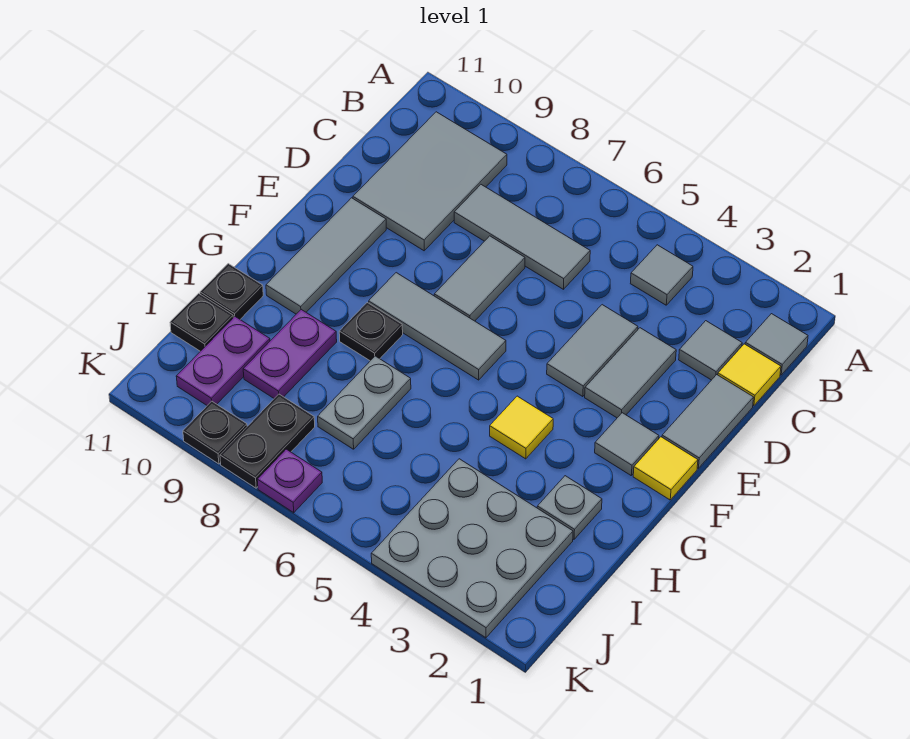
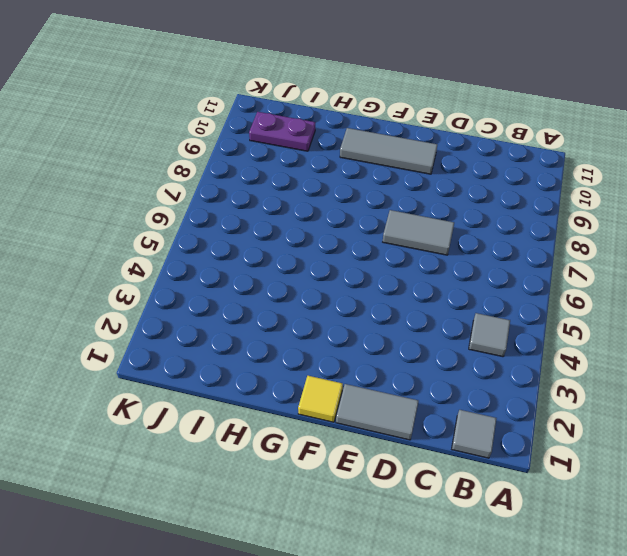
none -> grey tile B9:D10 level 1
none -> yellow tile C1 level 1
none -> grey tile C2 level 1

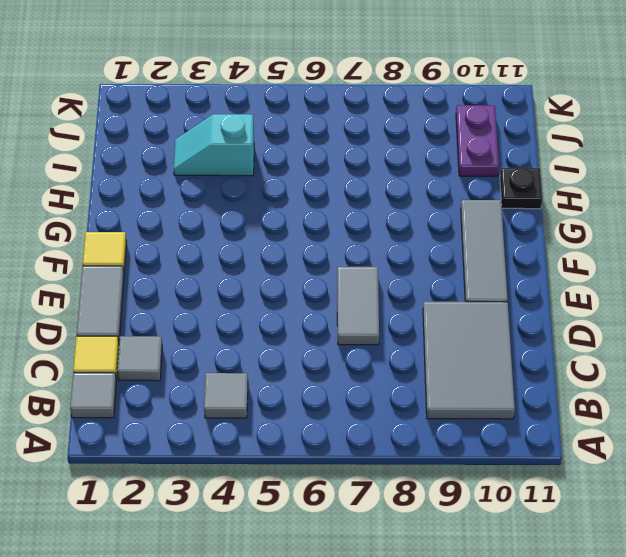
cyan slope I3:I4 level 1 top 4 -> grey plate I2:K4 level 1
none -> grey tile C6:C8 level 1
none -> grey tile D3:E3 level 1
none -> grey tile D4:E4 level 1

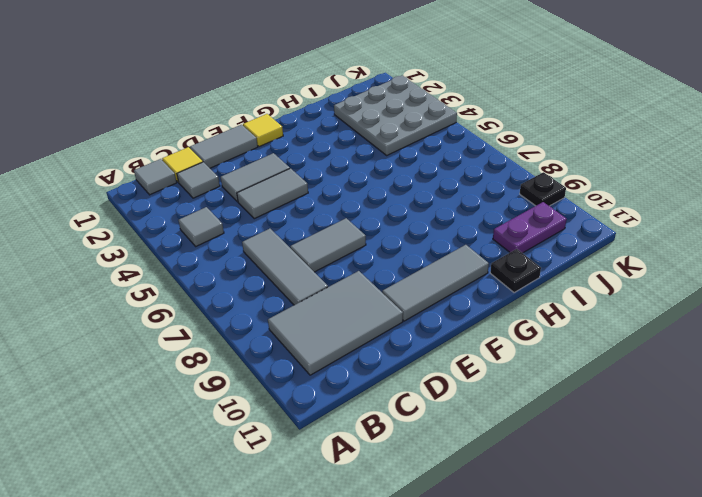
none -> grey tile F2 level 1
none -> grey tile F6:F8 level 1
none -> yellow tile G4 level 1

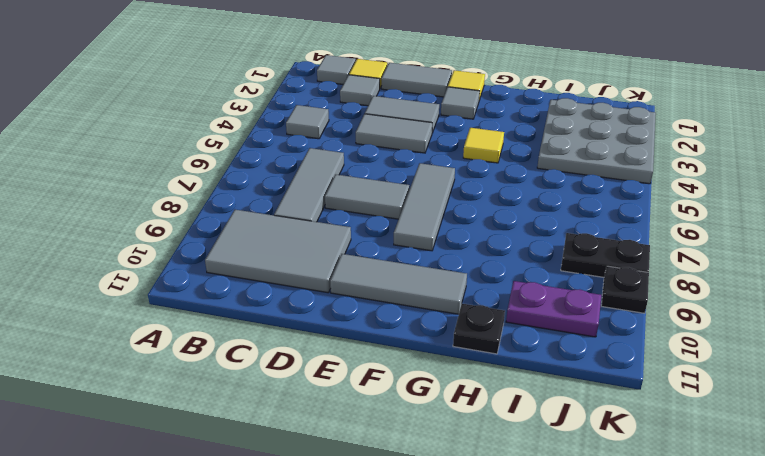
none -> black plate G8 level 1
none -> grey plate H2 level 1
none -> grey plate H7:I7 level 1

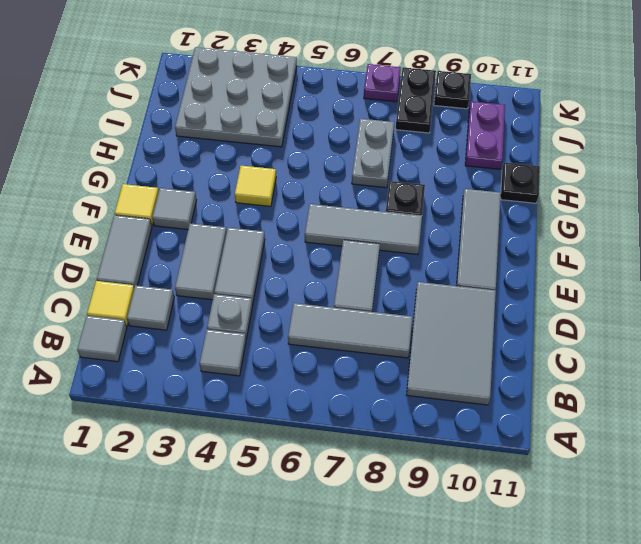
grey plate C4 level 1 -> grey plate H2 level 1
none -> purple plate H9:I9 level 1
none -> black plate I11 level 1

